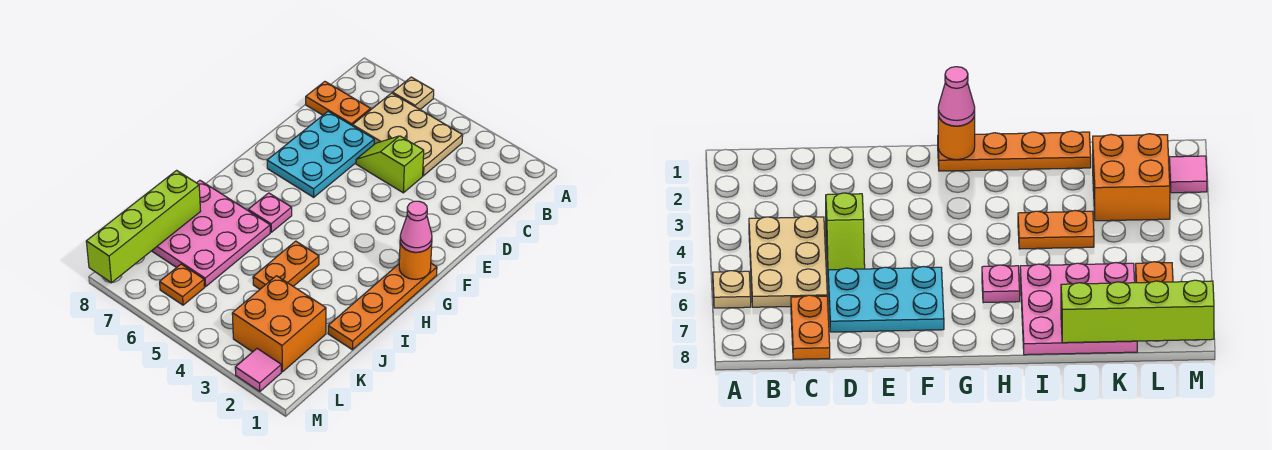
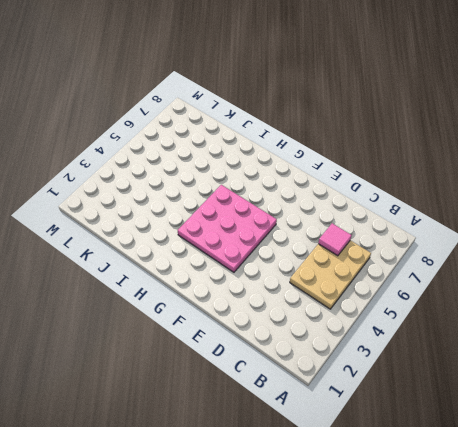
pink tile C6 level 2 -> pink tile M2 level 1
pink plate F3:H5 level 1 -> pink plate I6:K8 level 1
none -> tan plate A6 level 1
none -> orange plate C7:C8 level 1
none -> lime slope D4:D5 level 1 top 4

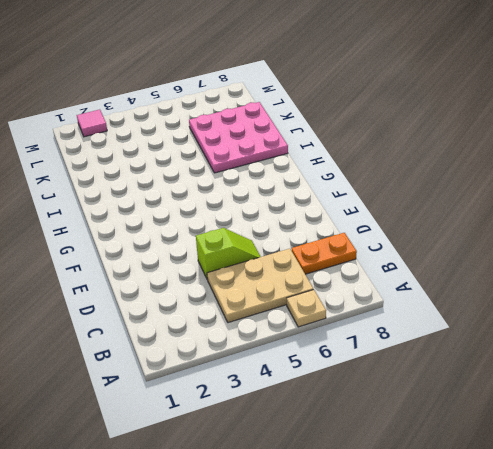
none -> cyan plate D6:F7 level 1
none -> orange plate G1:J1 level 1
none -> pink plate H6 level 1

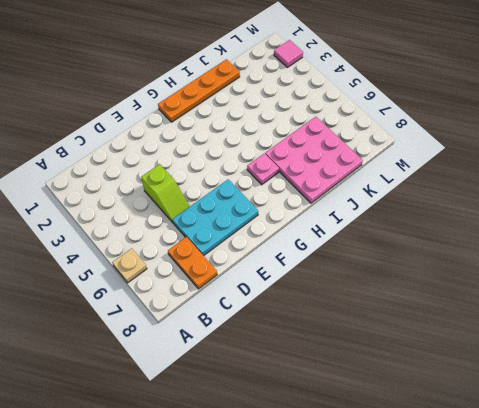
none -> tan plate B4:C6 level 1
none -> orange plate I4:J4 level 1
none -> orange brick K2:L3 level 1

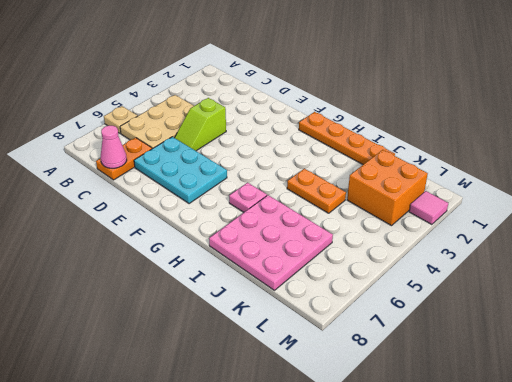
pink cone C8 level 2 -> pink cone G1 level 3
none -> orange plate L6 level 1
none -> orange round brick G1 level 2
none -> lime brick J8:M8 level 2

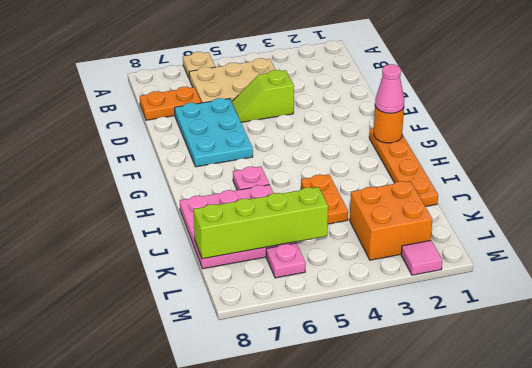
lime brick K5:K8 level 2 -> lime brick J8:M8 level 2
pink plate L6 level 1 -> orange plate L6 level 1

